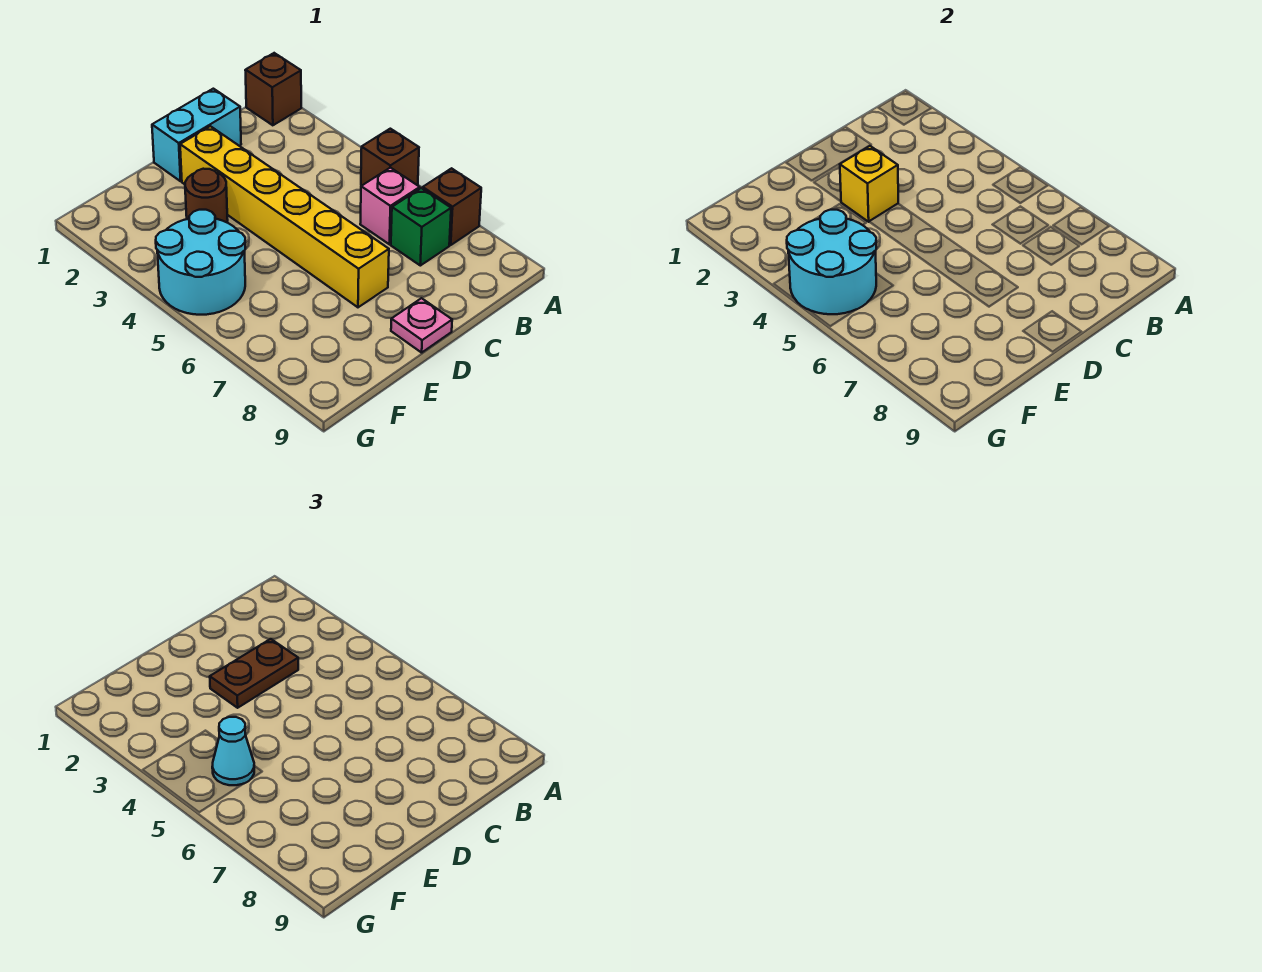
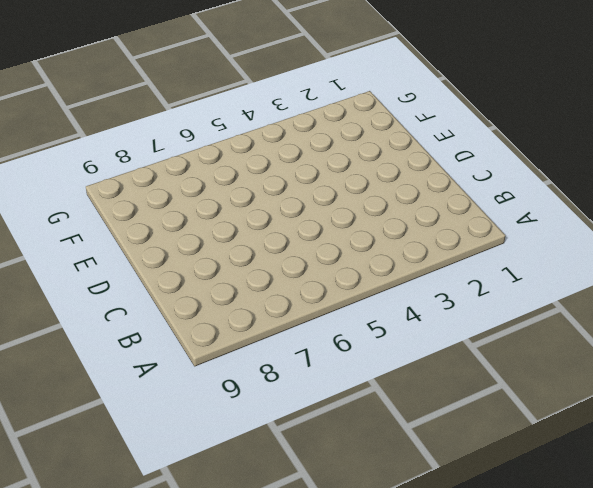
none -> brown brick A1 level 1
none -> brown brick A5 level 1
none -> brown brick A7 level 1

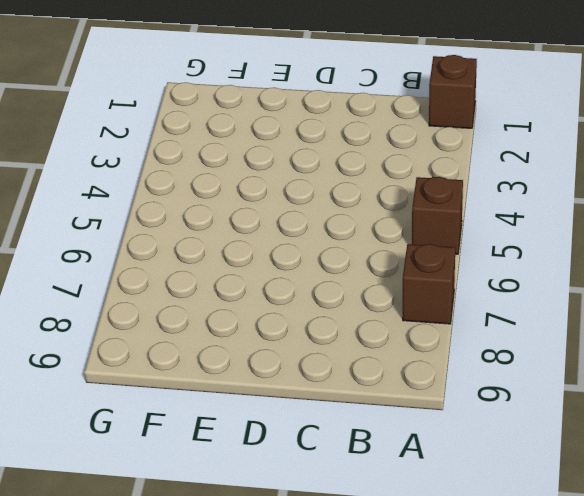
none -> pink brick B6 level 1
none -> green brick B7 level 1
none -> cyan brick C1:D1 level 1

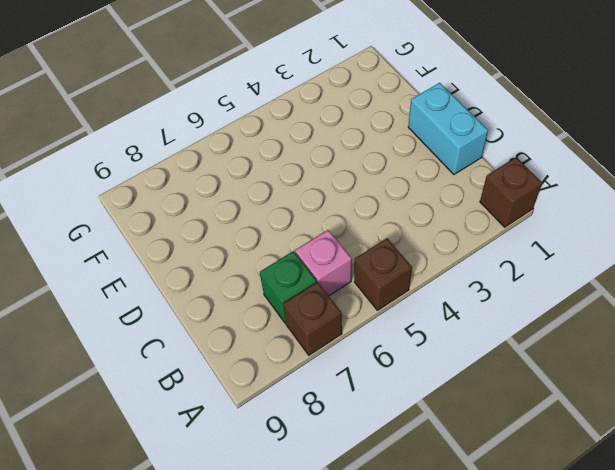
none -> yellow brick D2:D7 level 1
none -> pink plate D9 level 1
none -> brown round brick E3 level 1

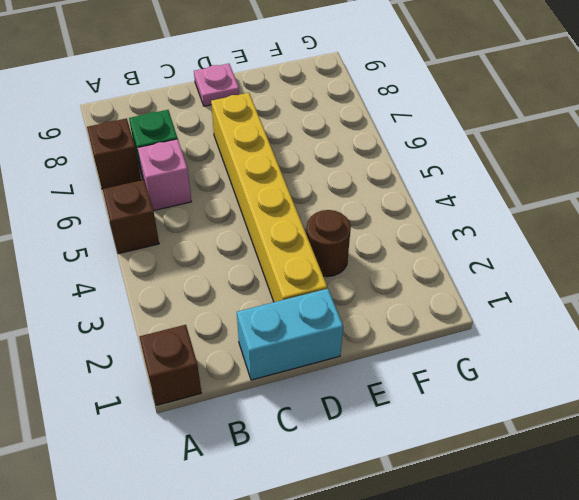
none -> cyan round brick F4:G5 level 1
none -> yellow brick D3 level 2
none -> cyan round brick F4:G5 level 2

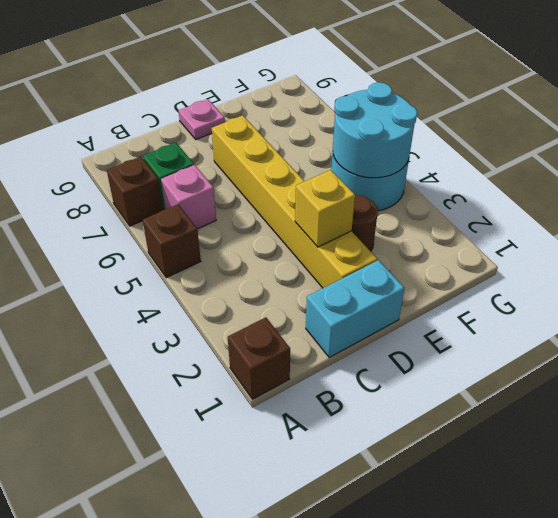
none -> brown plate C3:D3 level 3
none -> cyan cone F5 level 3

